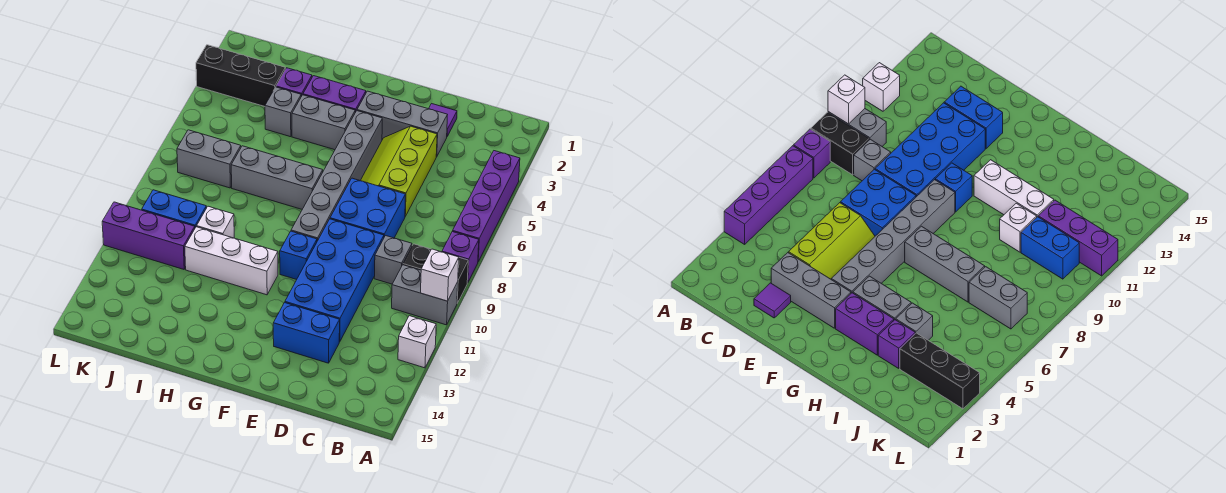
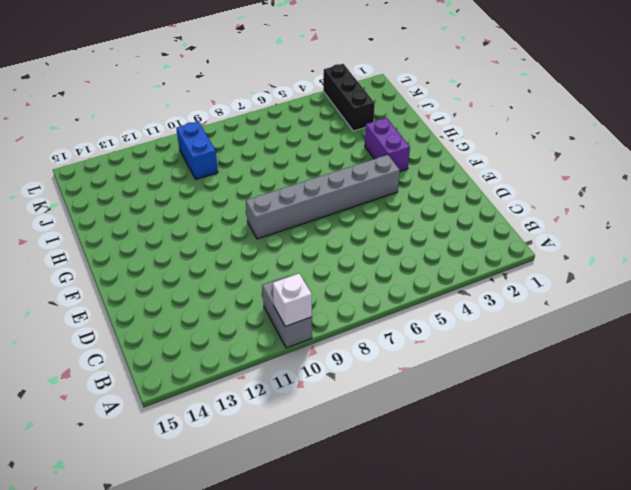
none -> purple brick A4:A7 level 1
none -> purple brick A8 level 1
none -> black brick A9:B9 level 1

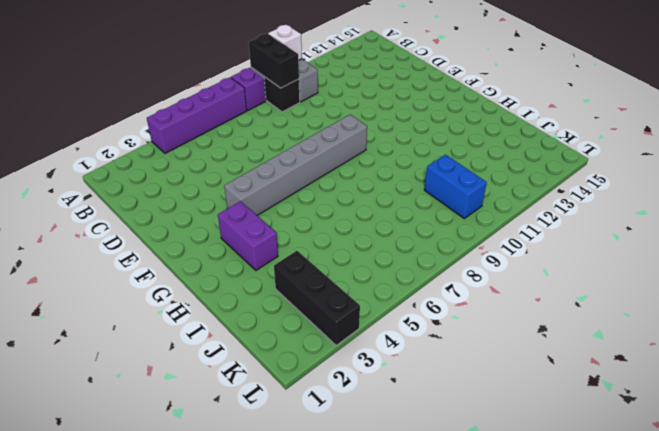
black brick A9:B9 level 2 -> none
none -> white brick A12 level 1
none -> grey brick C9 level 1
none -> purple tile D2 level 1

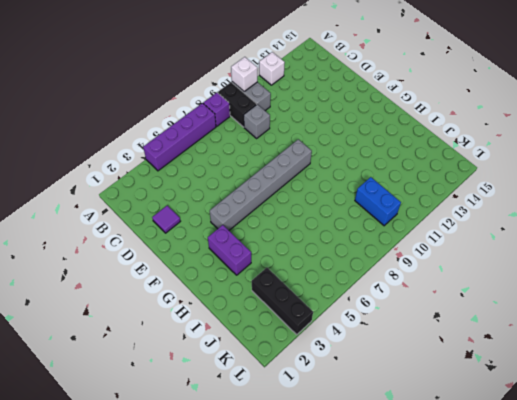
none -> grey brick D3:F3 level 1
none -> lime slope D4:E6 level 1 top D
none -> blue brick D7:E8 level 1

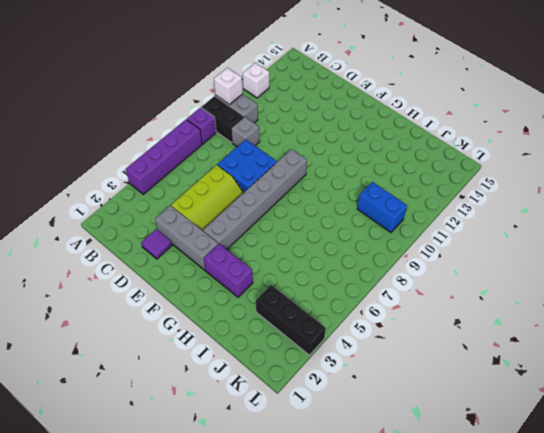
none -> blue brick D9:E12 level 1
none -> blue brick D13:E13 level 1
none -> blue brick F10 level 1

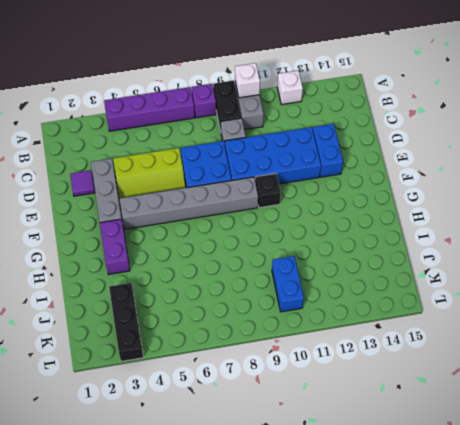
black brick F10 level 1 -> blue brick F10 level 1
none -> grey brick G4:H4 level 1
none -> grey brick G7:I7 level 1
none -> white brick G11:I11 level 1

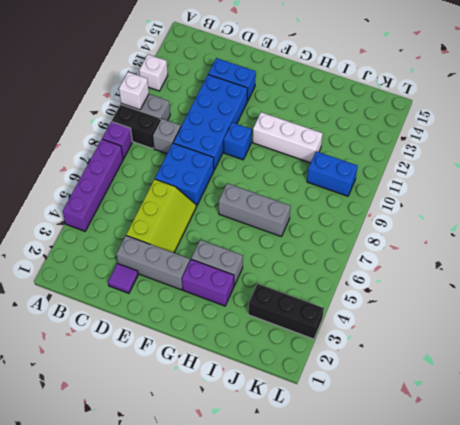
none -> grey brick F4:F9 level 1
none -> purple brick I3 level 1
none -> grey brick I4 level 1

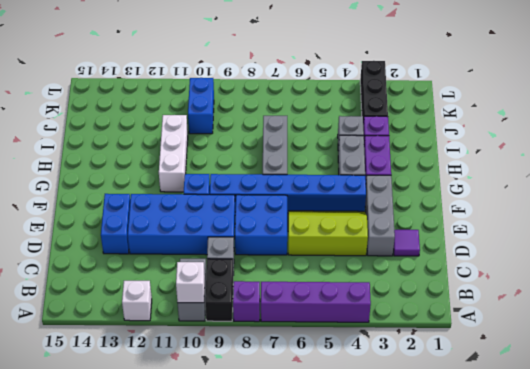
blue brick F4:F9 level 1 -> grey brick F4:F9 level 1
none -> white brick I10 level 1
none -> grey brick J7:K7 level 1
none -> purple brick J11:L11 level 1

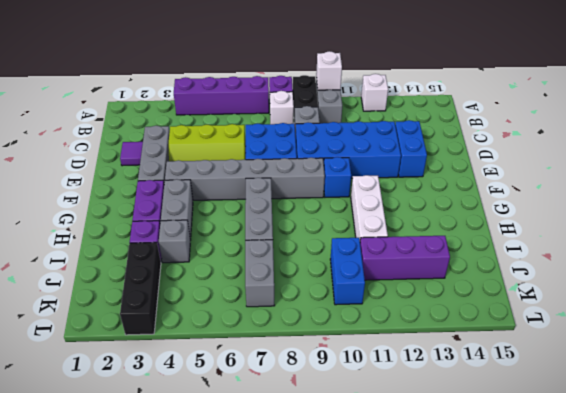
white brick B8 level 1 -> white brick I10 level 1
purple brick J11:J13 level 1 -> purple brick J11:L11 level 1

